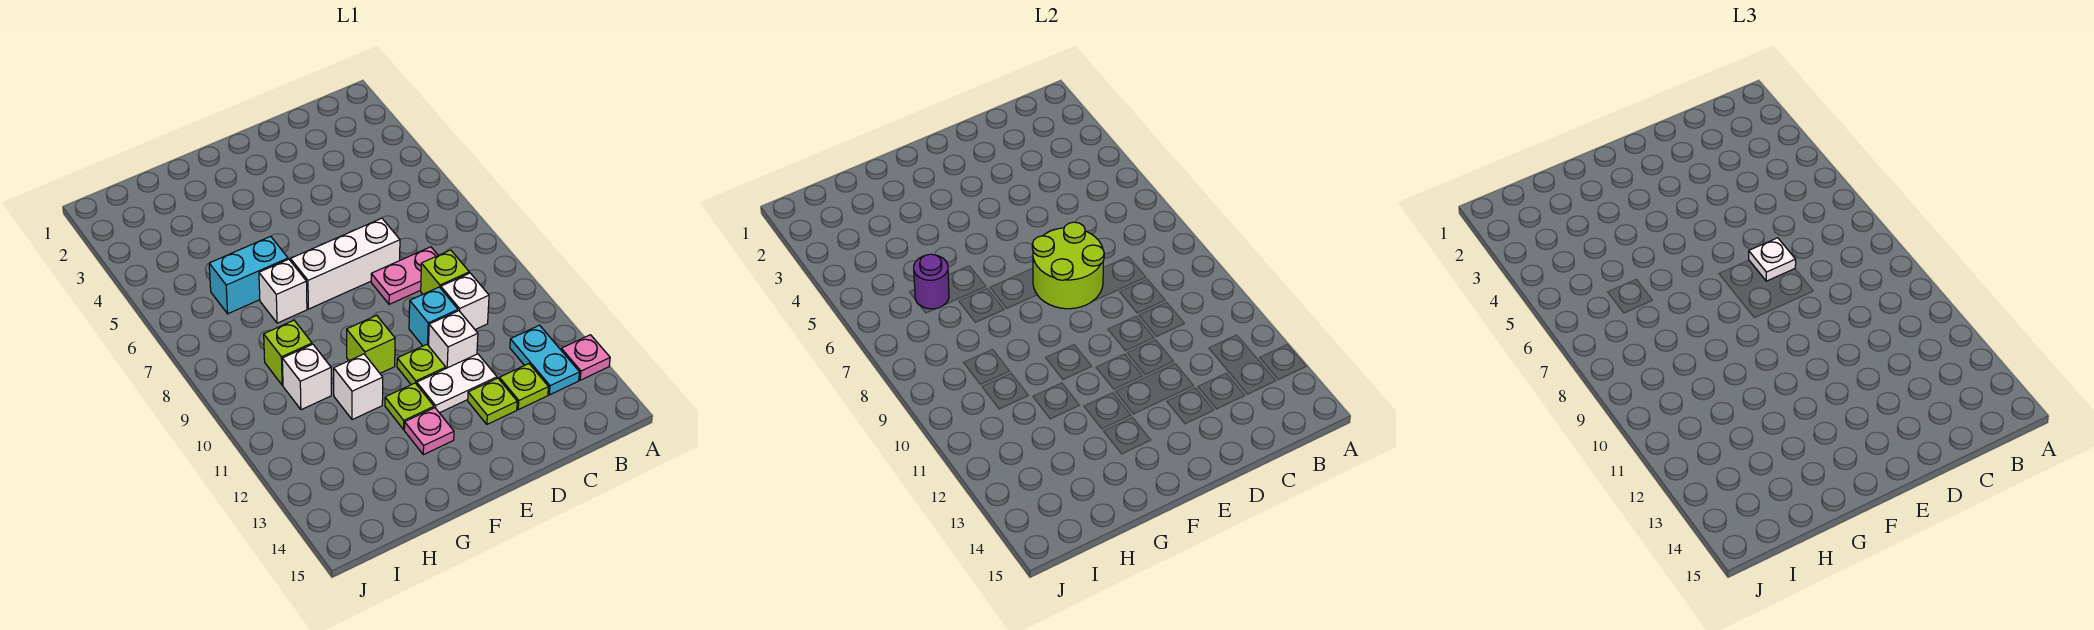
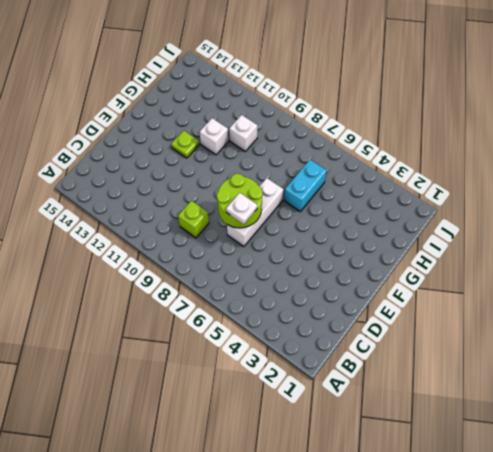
none -> pink plate A13 level 1
none -> cyan plate B12:B13 level 1
none -> pink plate C8:D8 level 1

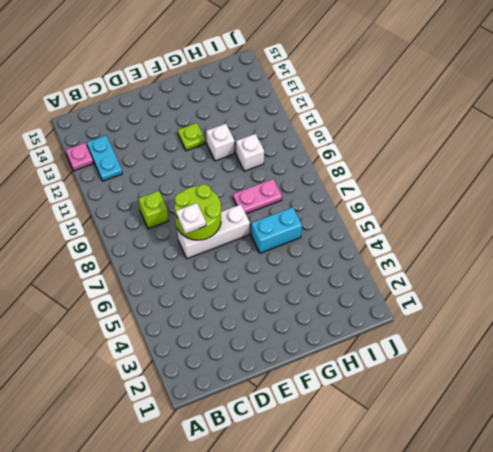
pink plate G8:H8 level 1 -> pink plate C8:D8 level 1
none -> white brick C10 level 1
none -> lime plate C13 level 1
none -> cyan brick D10 level 1

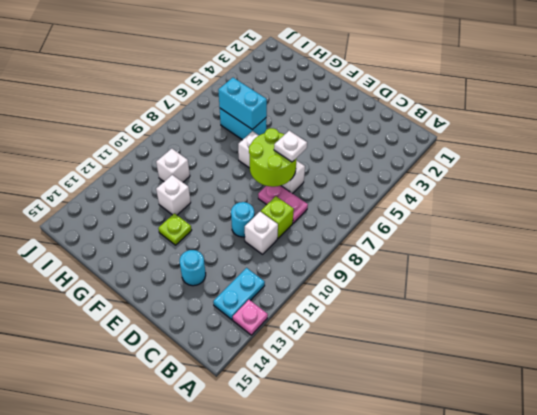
cyan round brick D10 level 1 -> cyan brick D10 level 1
cyan round brick D13 level 1 -> lime plate D13 level 1
cyan brick G6:H6 level 2 -> purple round brick H6 level 2
none -> lime plate C13 level 1
none -> white brick D11 level 1
none -> white plate D12:E12 level 1

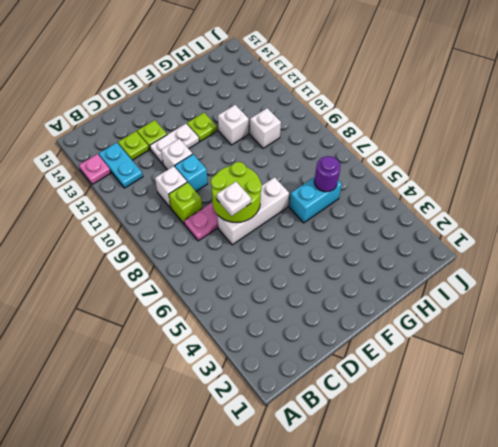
none -> lime plate E11 level 1
none -> lime brick F10 level 1
none -> pink plate F13 level 1

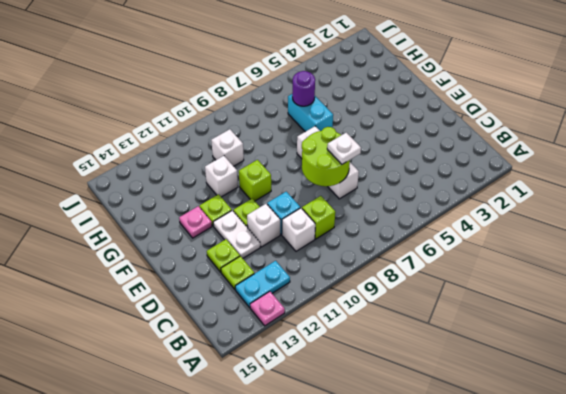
none -> pink plate C8:D8 level 1
none -> white brick G7 level 1
none -> lime brick H9 level 1

